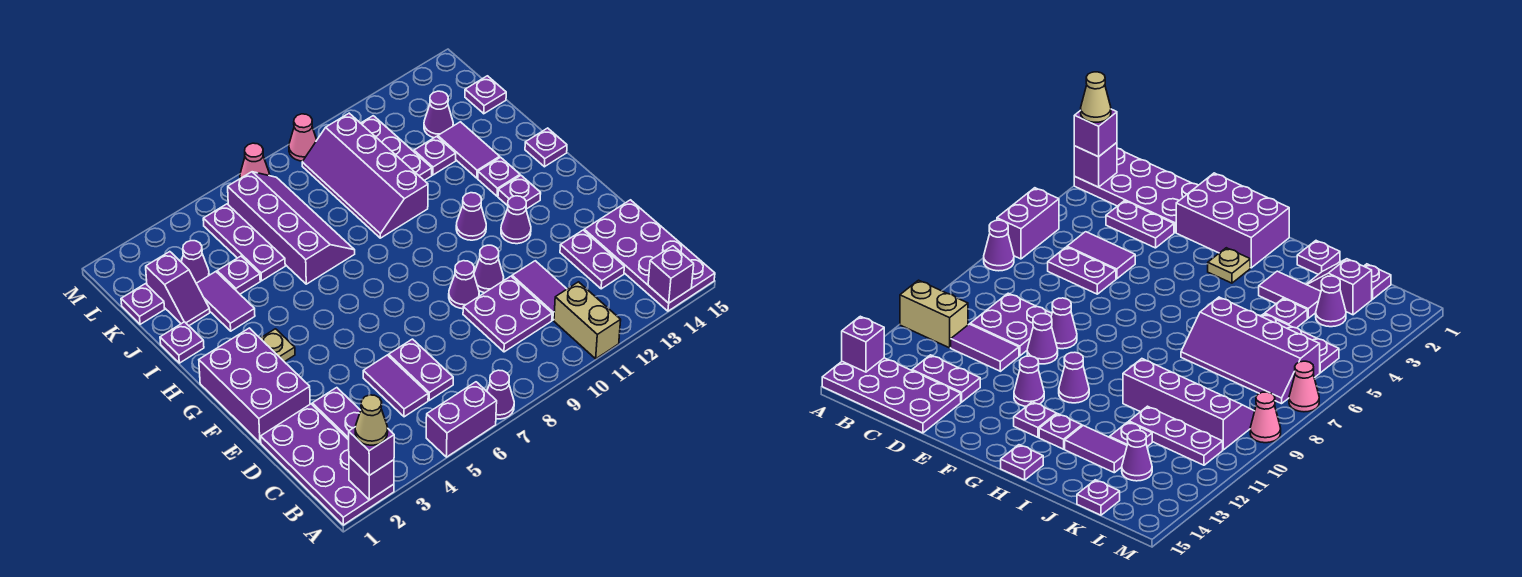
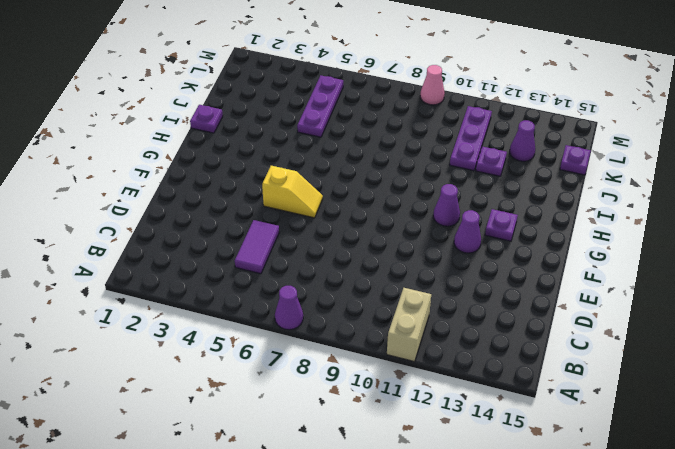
yellow slope F5:F6 level 1 top 5 -> none
none -> purple plate A1:D2 level 1
none -> purple brick A5:A6 level 1
none -> purple plate A14:D15 level 1
none -> purple plate C3:D3 level 1

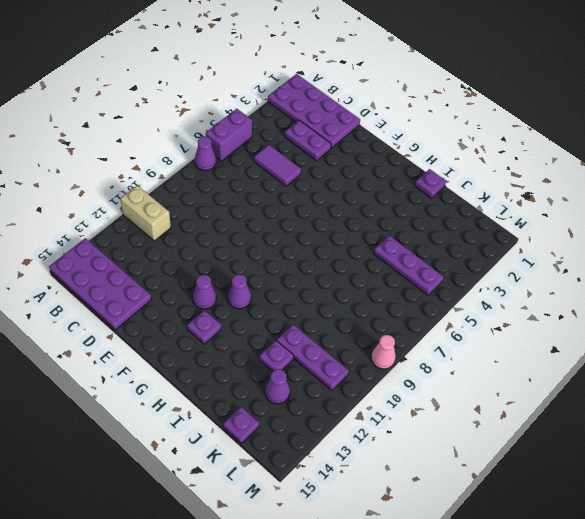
none -> purple plate C6:D6 level 1
none -> purple plate C9:D10 level 1
none -> purple tile C11:D11 level 1
none -> purple plate C13:D13 level 1

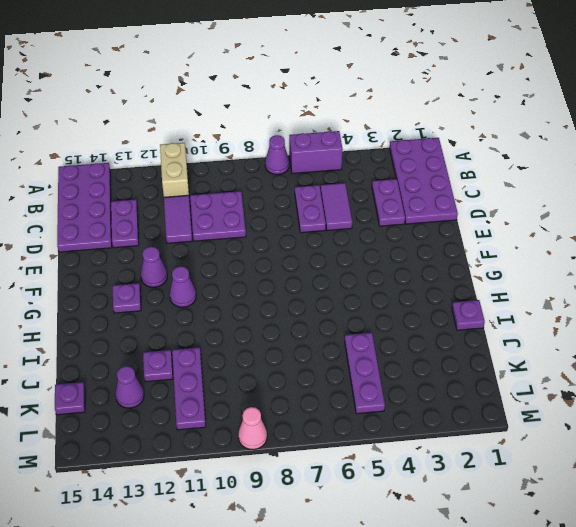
none -> purple brick E1:G2 level 1
none -> purple cone E9 level 1
none -> purple cone E10 level 1
none -> tan plate G3 level 1

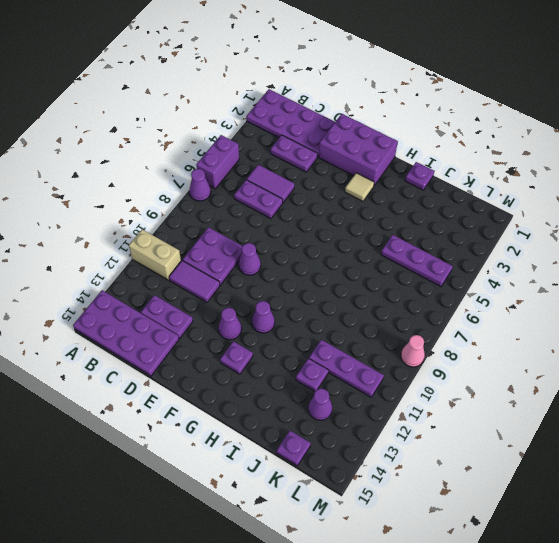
tan tile G3 level 1 -> tan plate G3 level 1
none -> purple cone E10 level 1
none -> purple plate H13 level 1
none -> purple plate H15 level 1
none -> purple tile I3:J3 level 1

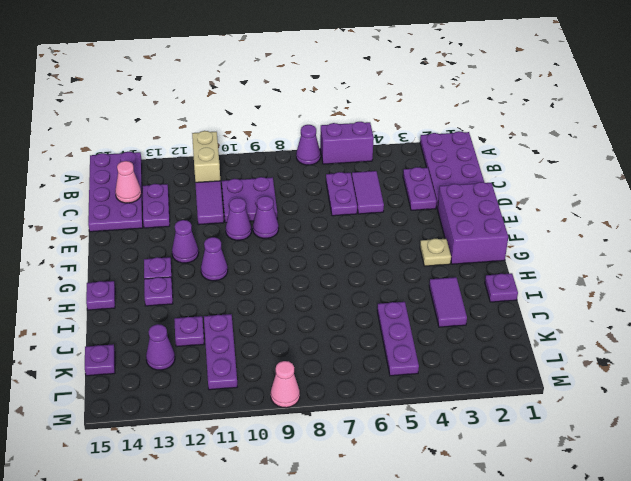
pink cone C14 level 2 -> pink cone M7 level 1
none -> purple slope I6:L7 level 1 top 6
none -> purple slope I9:L10 level 1 top 10
none -> purple tile I13:J13 level 1
none -> purple slope J2:K2 level 1 top K

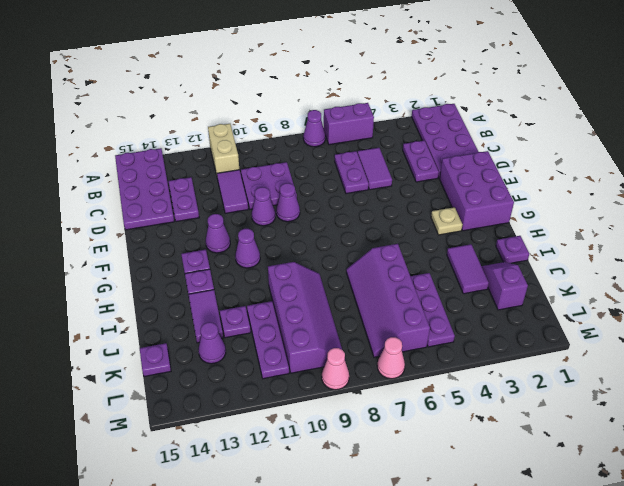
none -> purple plate H15 level 1
none -> purple plate J4 level 1
none -> purple plate K1 level 1
none -> purple cone K3 level 1

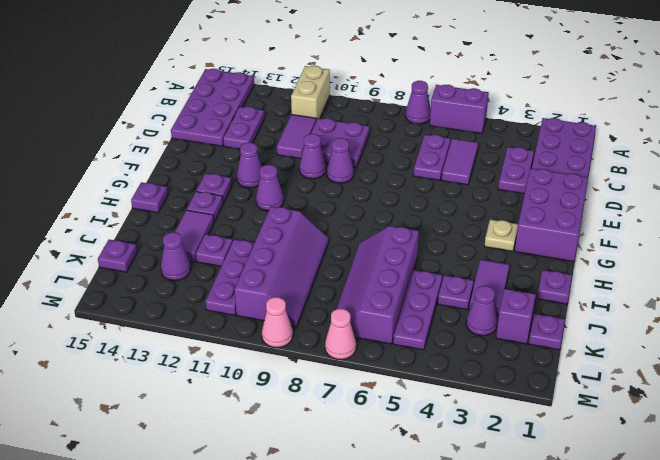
none -> purple brick A2 level 2
none -> purple brick A14 level 2
none -> purple brick A2 level 3
none -> tan cone A2 level 4

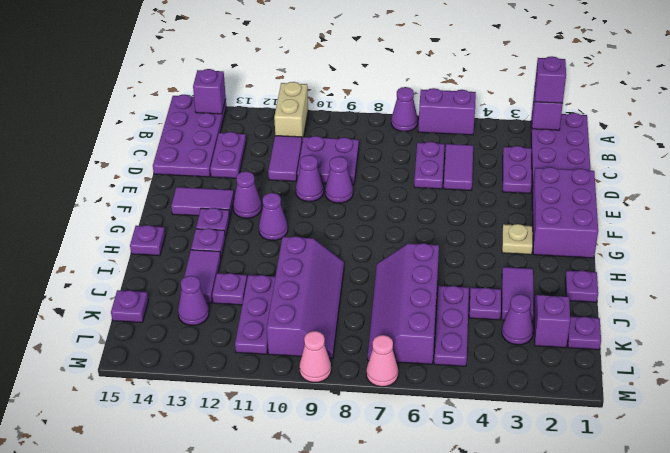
purple tile F13:F14 level 1 -> none
none -> tan cone A2 level 4

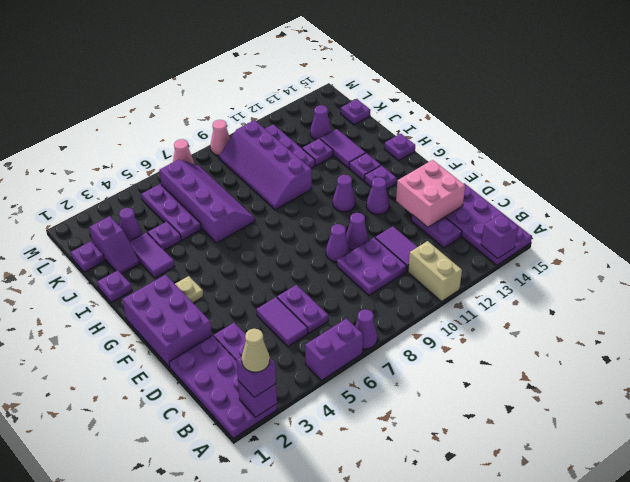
pink brick D13:E14 level 2 -> none

